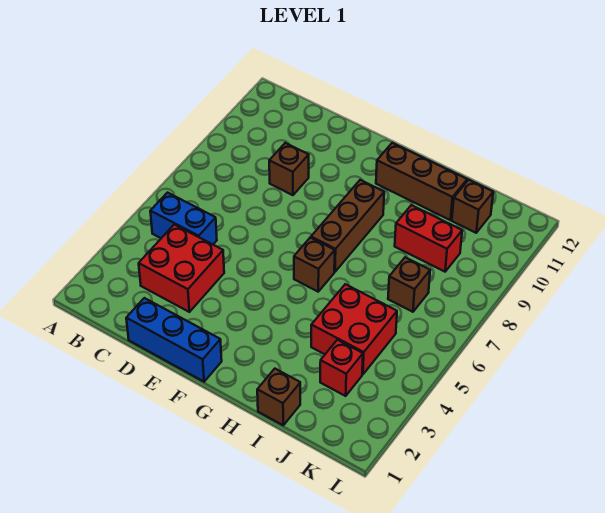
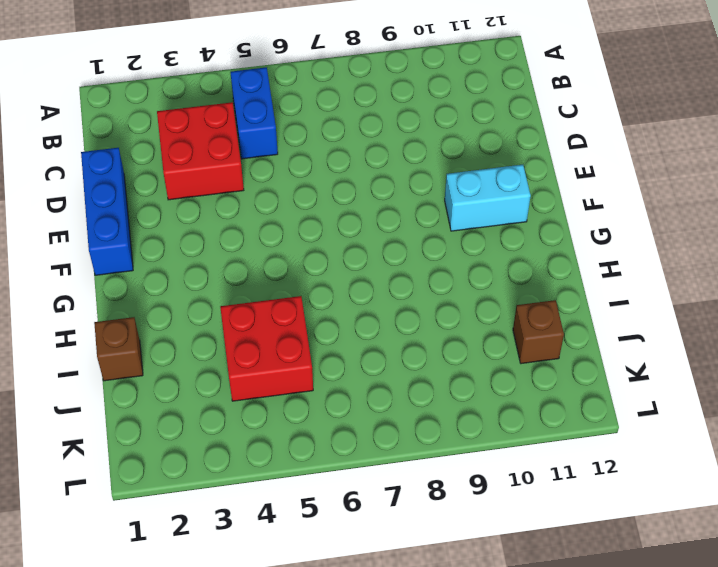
cyan brick F10:F11 level 1 -> none
none -> brown brick D9 level 1
none -> brown brick G6 level 1
none -> brown brick G7:G9 level 1

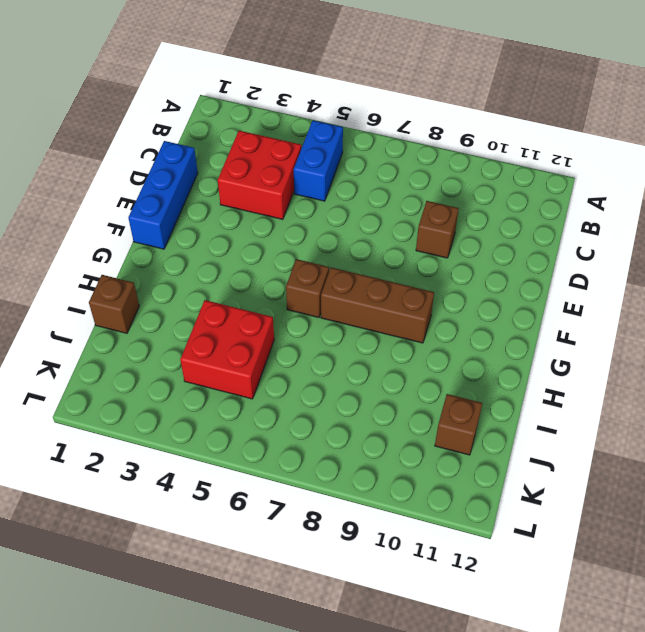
none -> brown brick G11:I11 level 1
none -> red brick I9:J9 level 1
none -> red brick J3 level 1

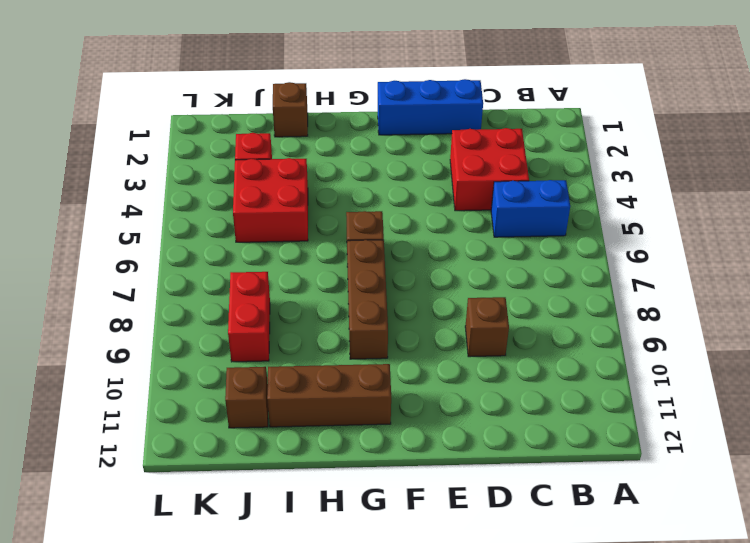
red brick J8:J9 level 1 -> red brick I9:J9 level 1
none -> brown brick J7 level 1

